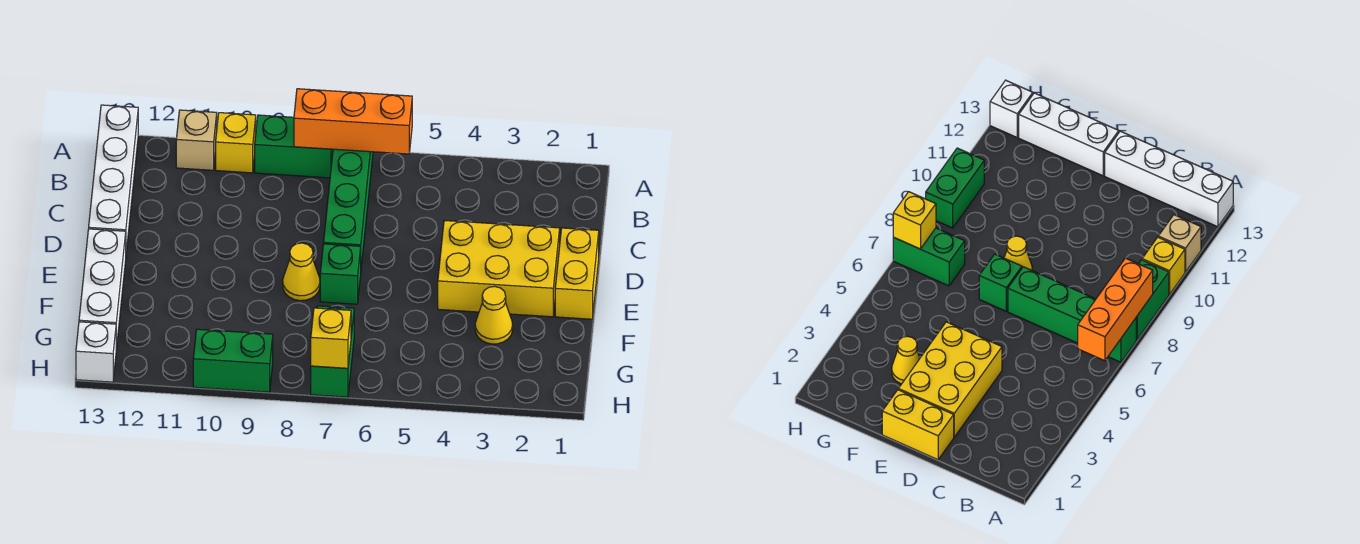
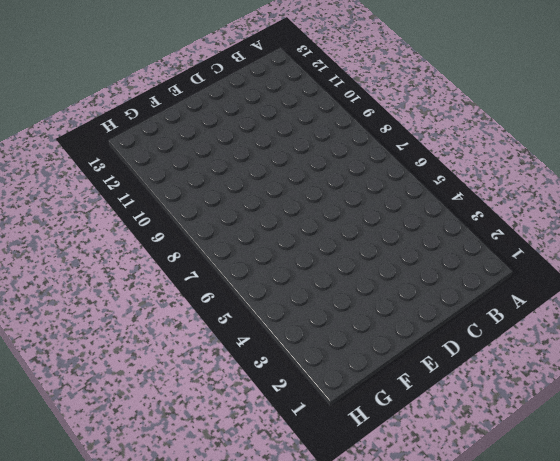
none -> green brick A7:D7 level 1
none -> green brick A8:A9 level 1
none -> yellow brick A10 level 1

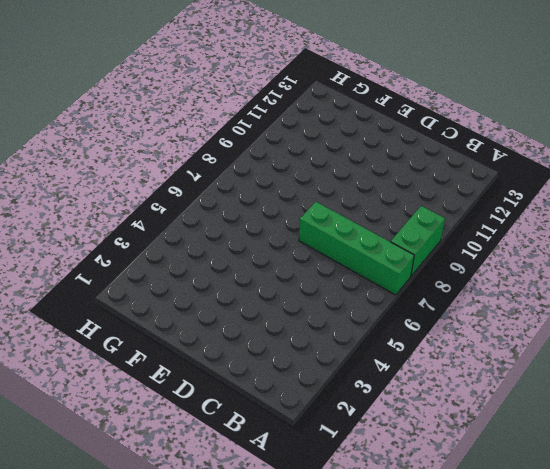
none -> yellow brick A10 level 1
none -> tan brick A11 level 1
none -> white brick A13:D13 level 1

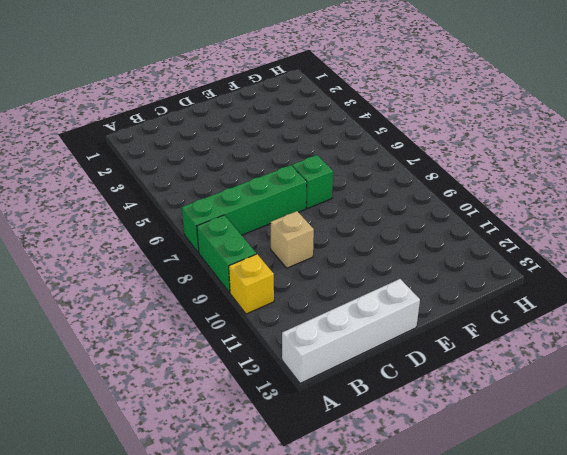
tan brick C9 level 1 -> tan brick A11 level 1
none -> yellow brick D1:E1 level 1
none -> yellow brick D2:E4 level 1
none -> yellow cone E8 level 1

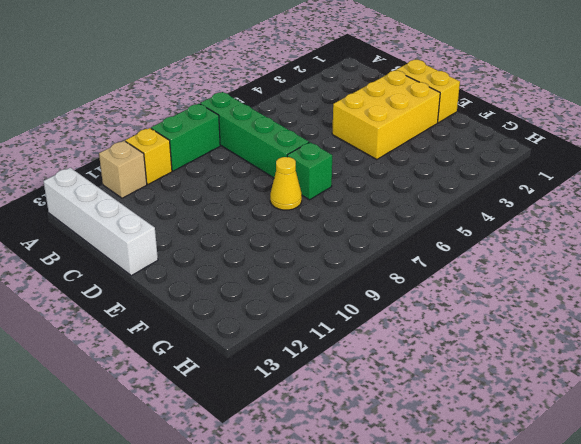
none -> white brick E13:G13 level 1
none -> yellow cone F3 level 1
none -> green brick G7:H7 level 1

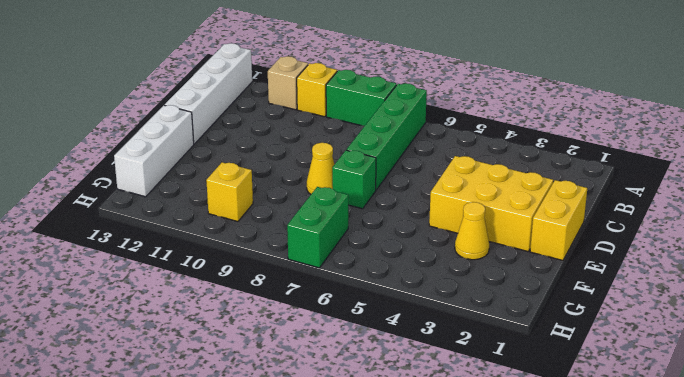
yellow brick G10 level 1 -> yellow brick H7 level 2
none -> green brick H9:H10 level 1
none -> white brick H13 level 1
none -> orange brick A6:A8 level 2

